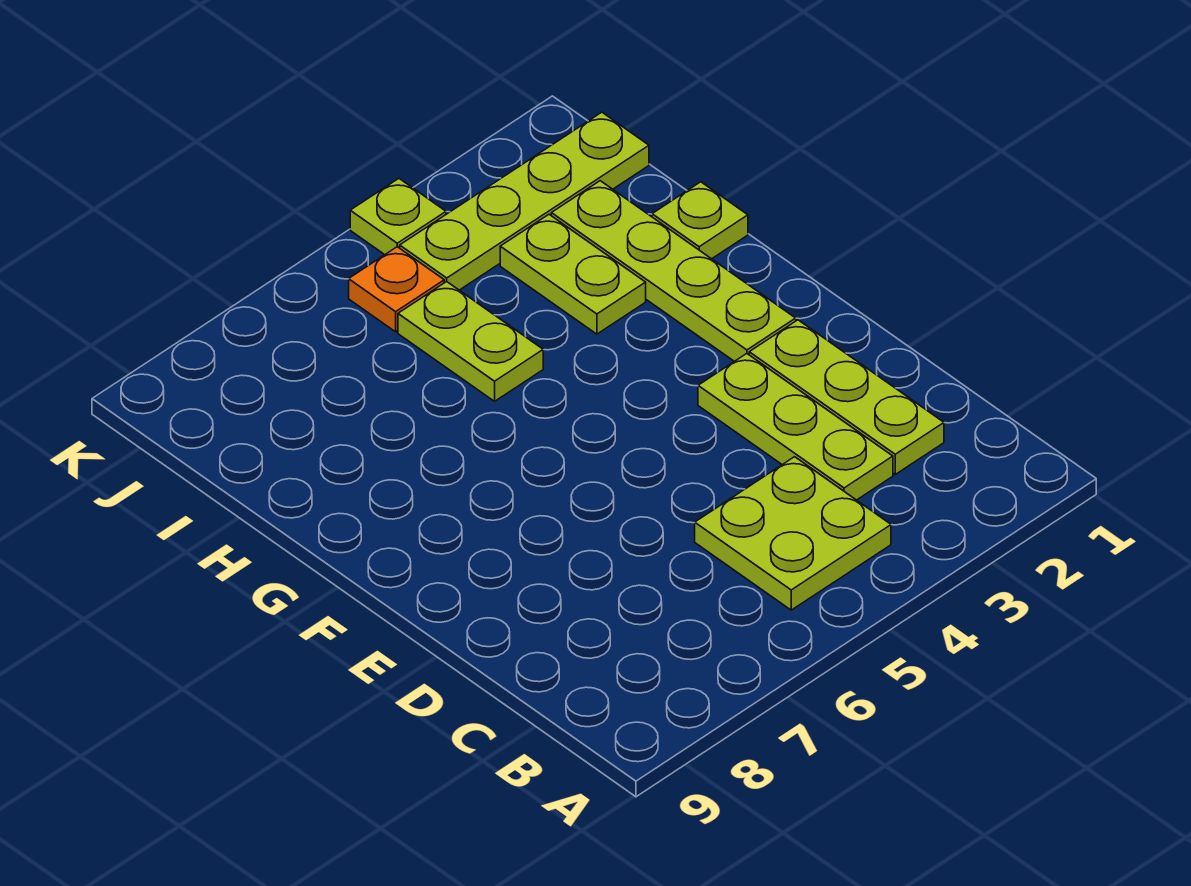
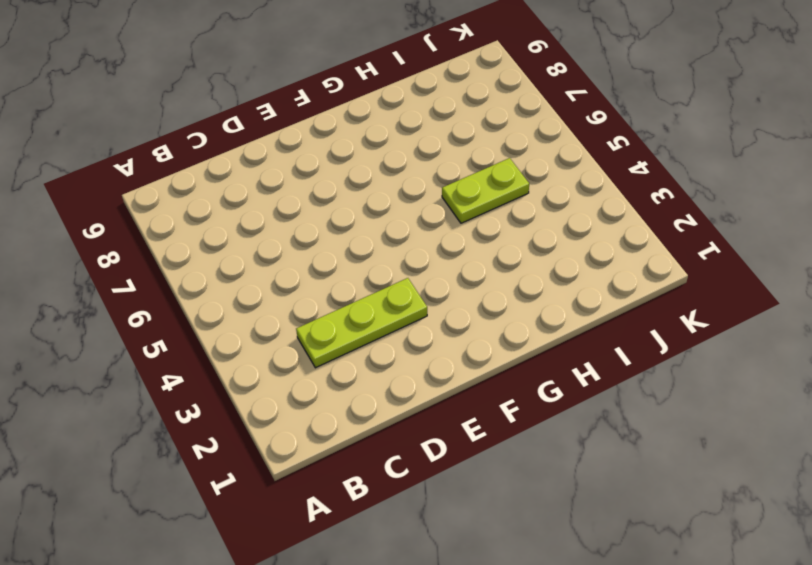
none -> lime plate B4:C5 level 1
none -> lime plate C2:E2 level 1

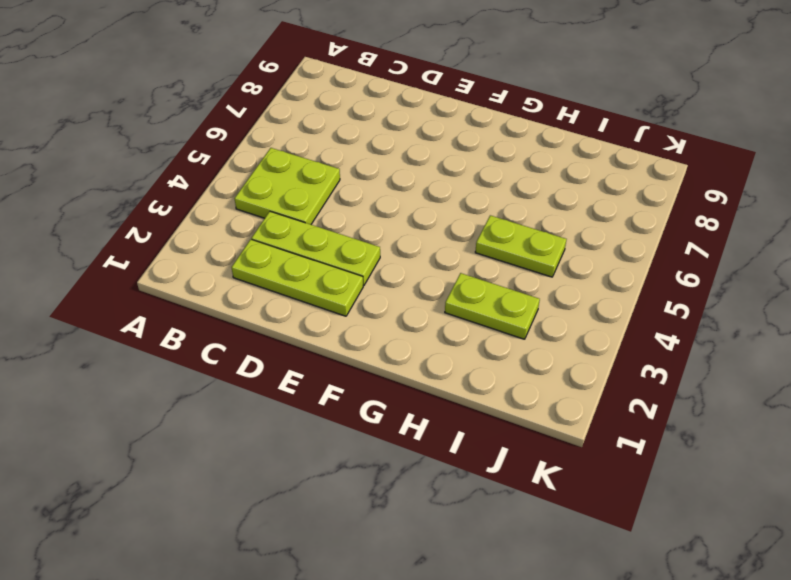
none -> lime plate F2:I2 level 1
none -> lime plate H1 level 1

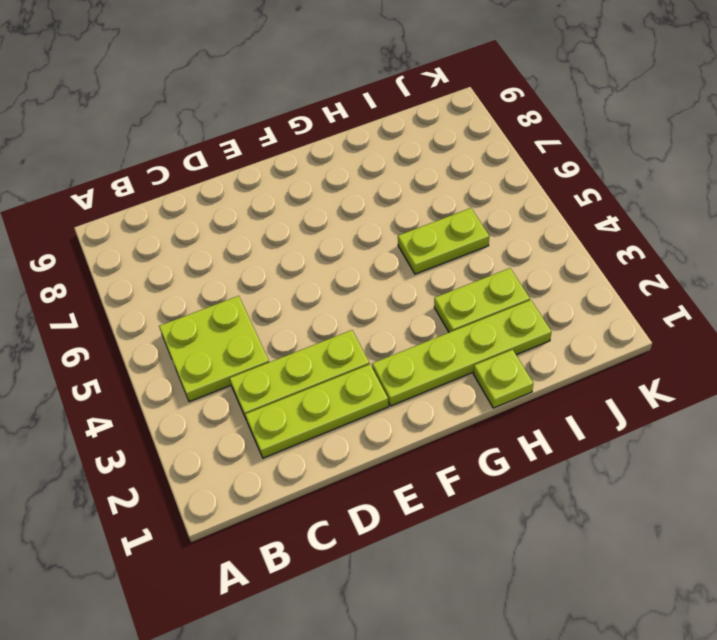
none -> lime plate J1:J4 level 1
none -> orange plate J5 level 1

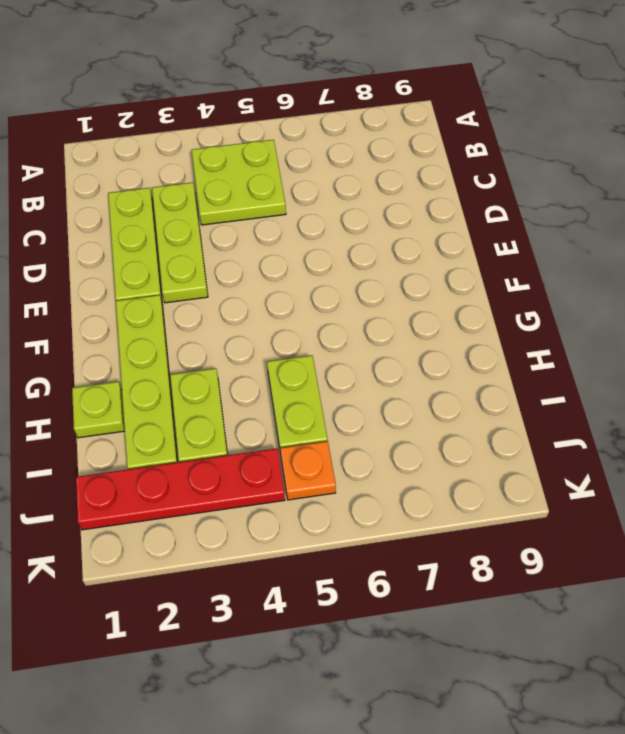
red plate J1:J4 level 1 -> lime plate J1:J4 level 1
none -> lime plate K4 level 1

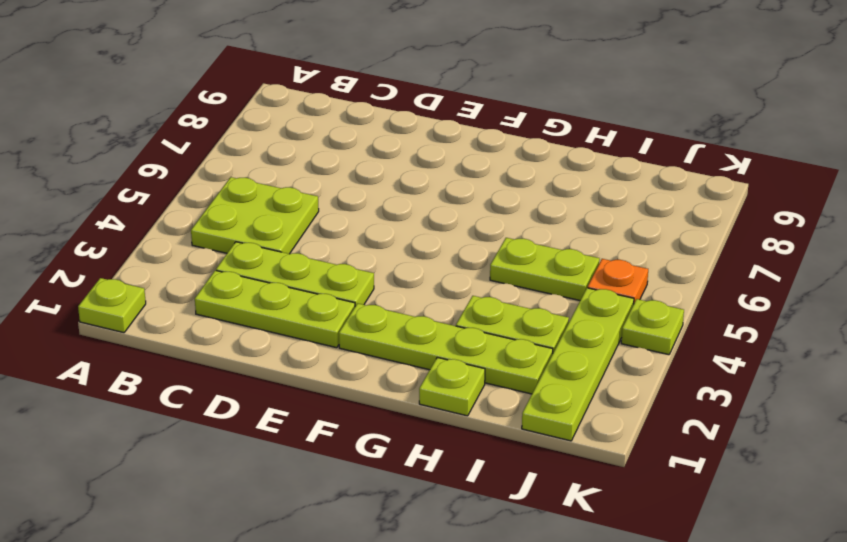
lime plate A1 level 1 -> none

